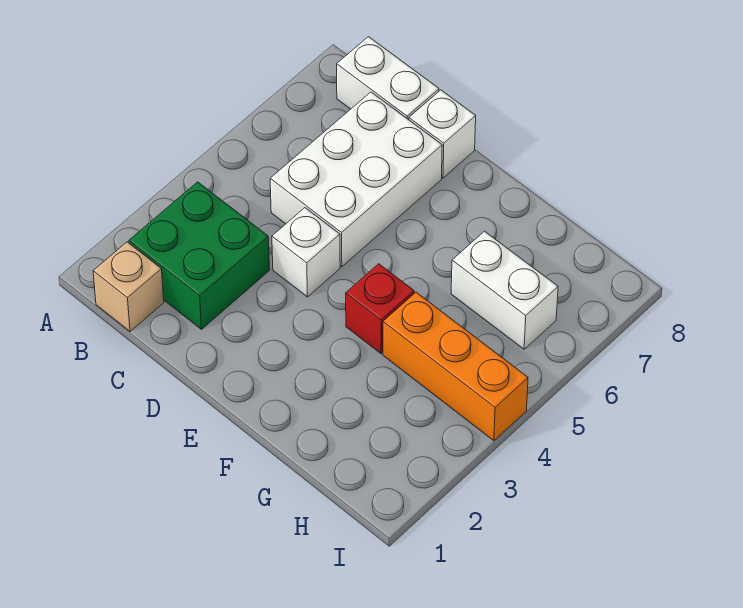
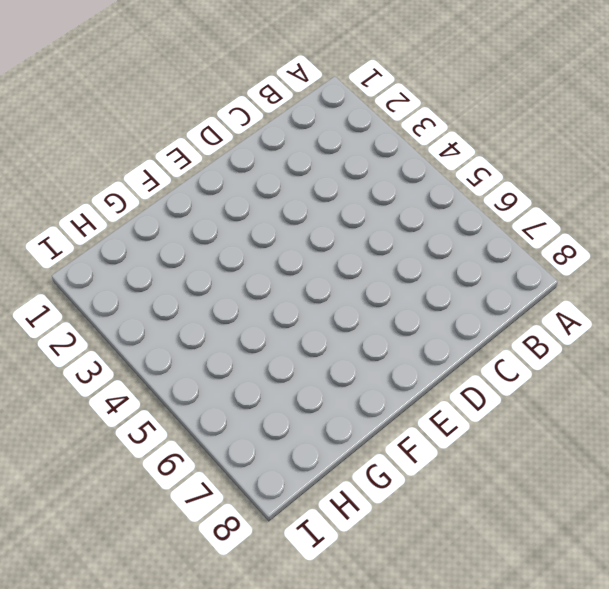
none -> tan brick B1 level 1
none -> green brick B2:C3 level 1

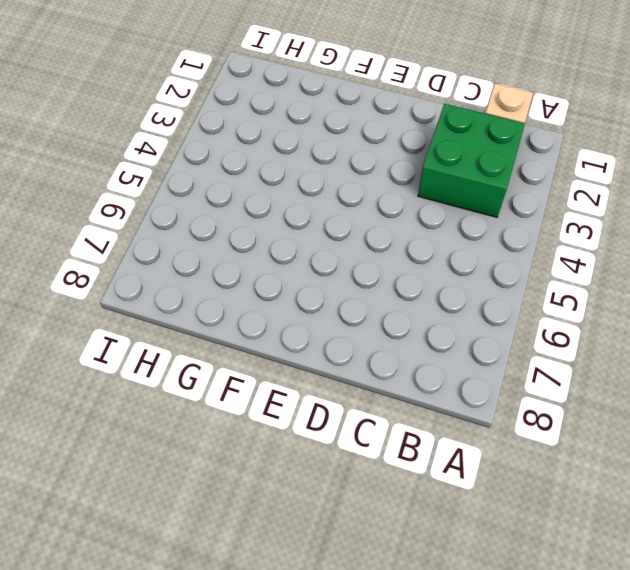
none -> white brick B8:C8 level 1
none -> white brick C5:D7 level 1

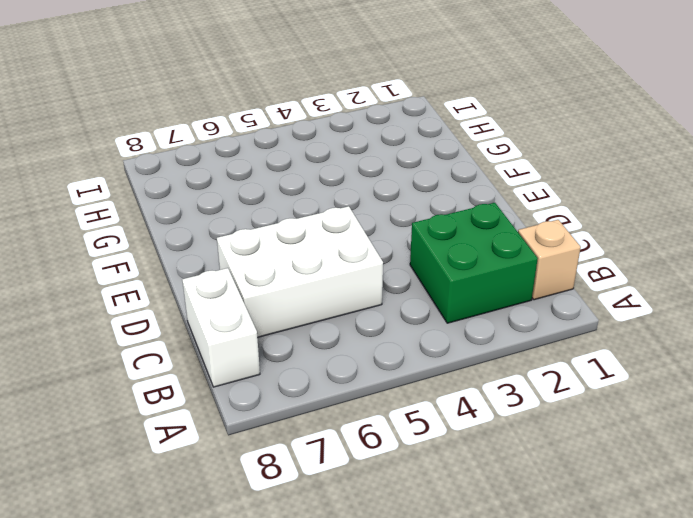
none -> white brick D4 level 1
none -> white brick D8 level 1

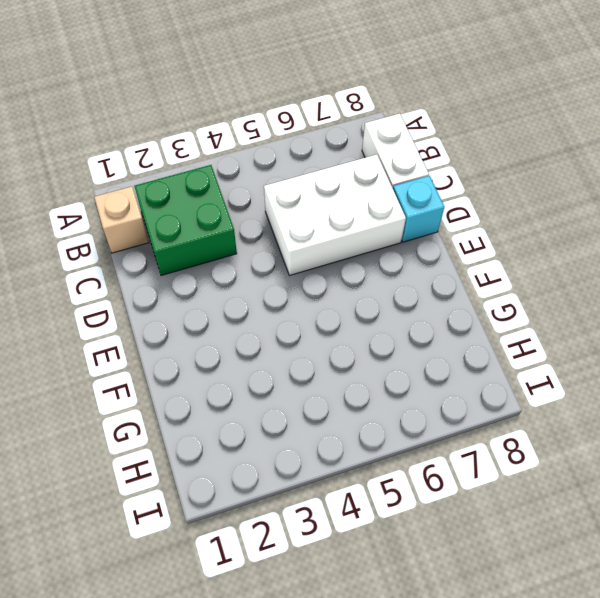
cyan brick D8 level 1 -> white brick D8 level 1
none -> white brick D4 level 1
none -> red brick F4 level 1

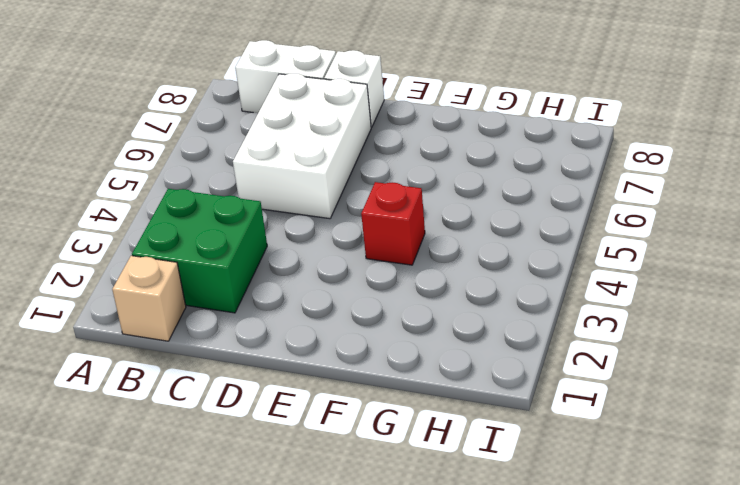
none -> white brick D4 level 1
none -> orange brick G4:I4 level 1

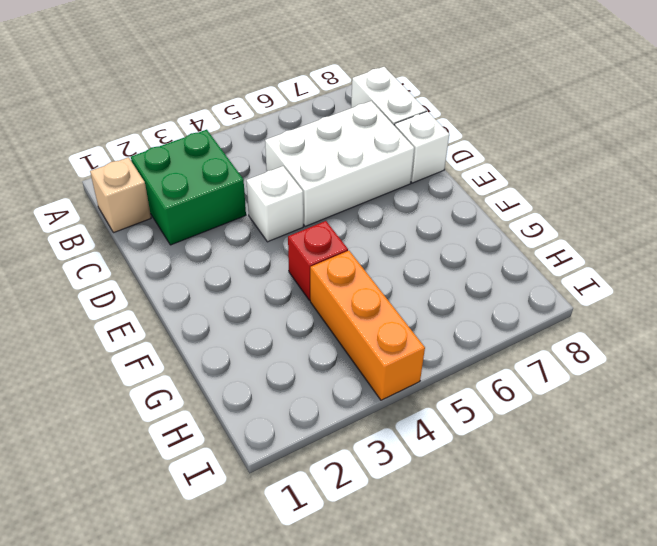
none -> white brick G6:H6 level 1

